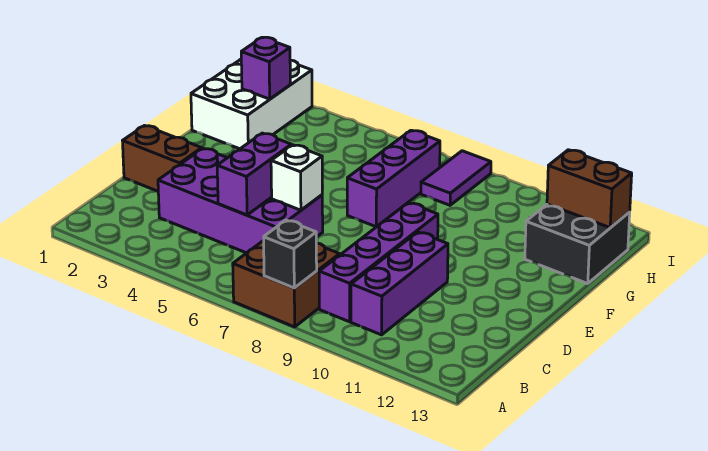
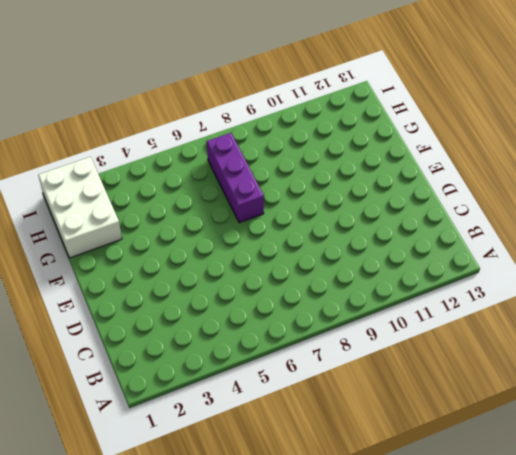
none -> brown brick A7:B8 level 1
none -> purple brick B9:E9 level 1
none -> purple brick B10:D10 level 1

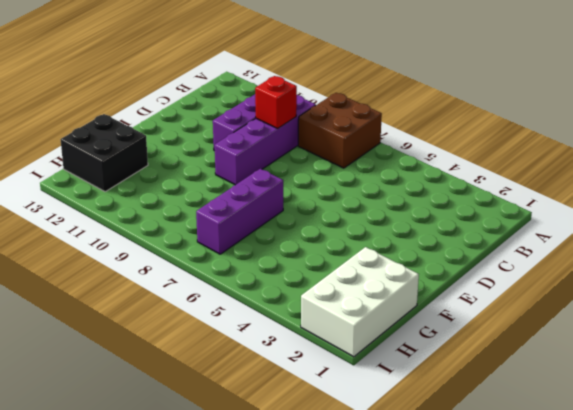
red brick C9 level 2 -> none
none -> purple brick C3:D6 level 1
none -> brown brick D1:D2 level 1
none -> purple tile H8:I8 level 1

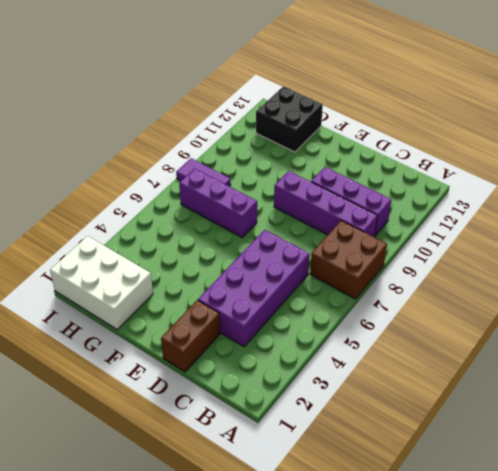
none -> black brick A8 level 2
none -> purple brick C5:D5 level 2
none -> white brick D6 level 2

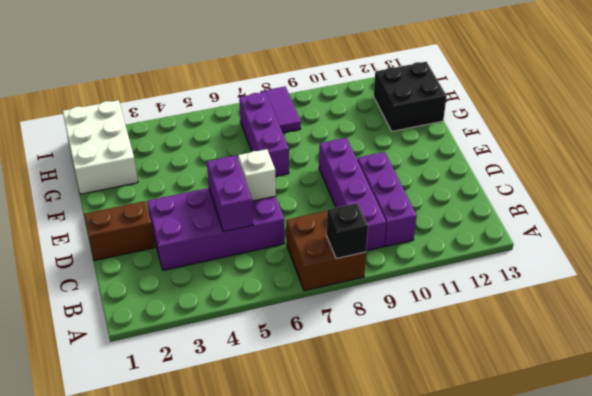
none -> purple brick H2 level 2
none -> brown brick H12:H13 level 2

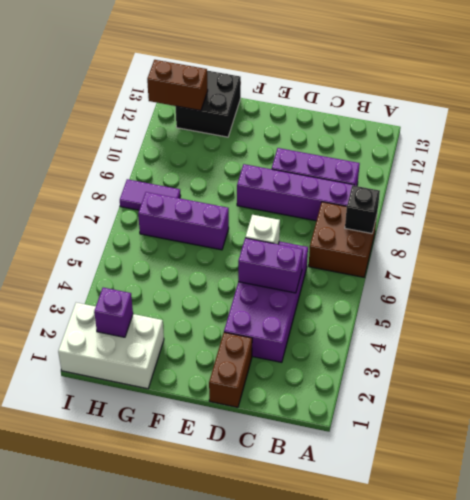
brown brick H12:I12 level 2 -> brown brick H12:H13 level 2

